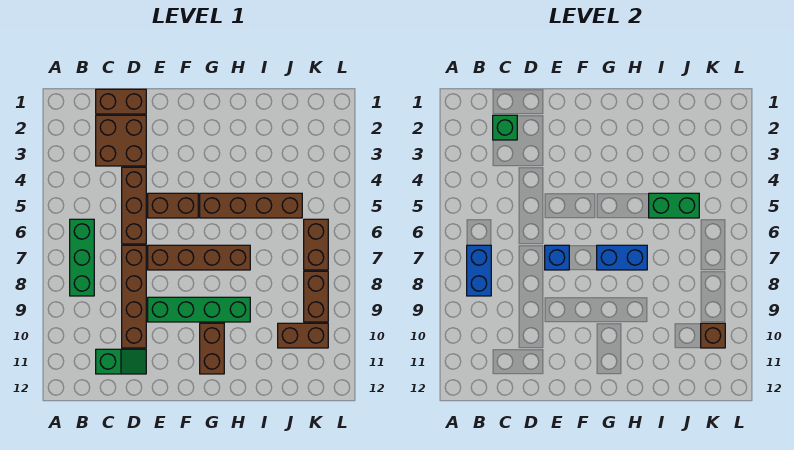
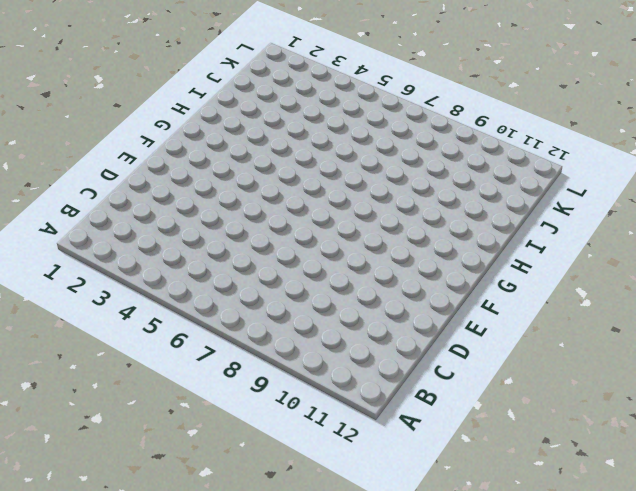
none -> green brick B6:B8 level 1
none -> brown brick C1:D1 level 1
none -> brown brick C2:D3 level 1

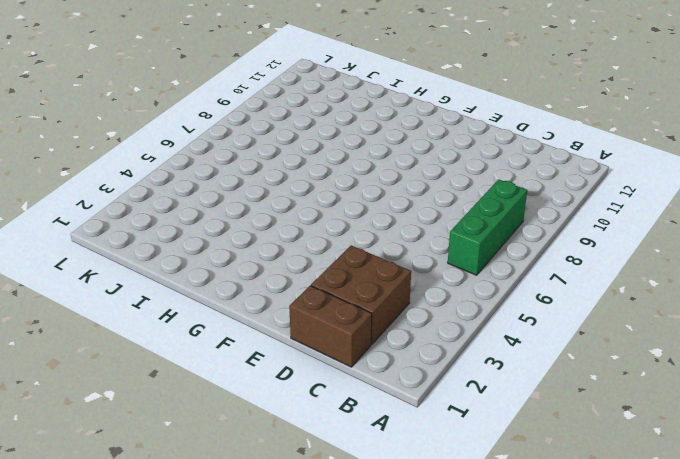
none -> green slope C11:D11 level 1 top C
none -> brown brick D4:D6 level 1
none -> brown brick D7:D10 level 1

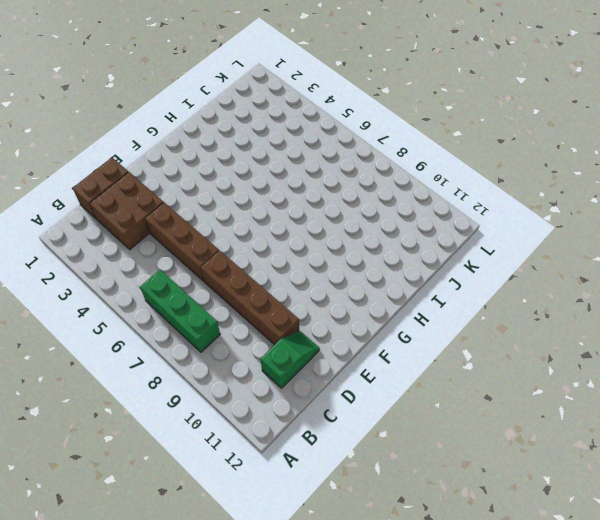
none -> brown brick E5:F5 level 1
none -> brown brick E7:H7 level 1
none -> green brick E9:H9 level 1

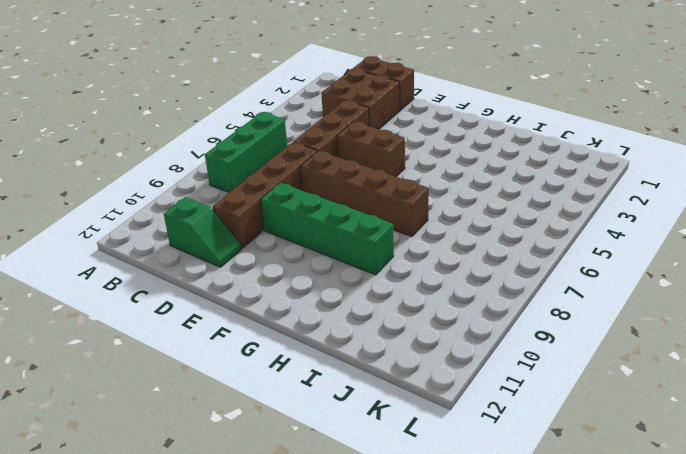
none -> brown brick G5:J5 level 1
none -> brown brick G10:G11 level 1
none -> brown brick J10:K10 level 1

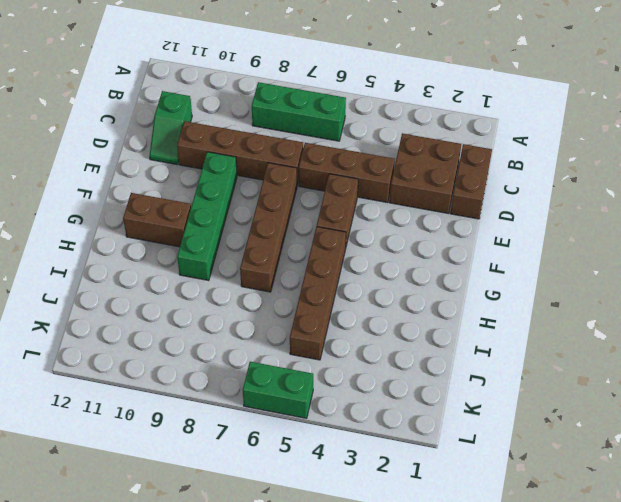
green brick L5:L6 level 1 -> green brick I5:J5 level 2
none -> brown brick J10:K10 level 1
none -> brown brick K6:K7 level 1
none -> brown brick K8:K9 level 1

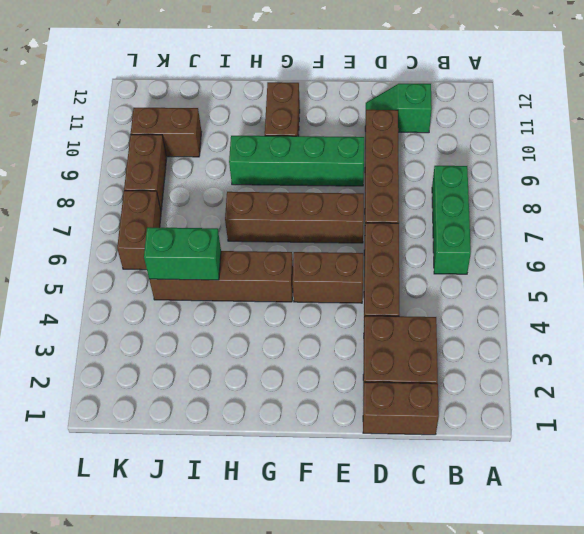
none -> blue brick B7:B8 level 2
none -> green brick C2 level 2
none -> blue brick E7 level 2

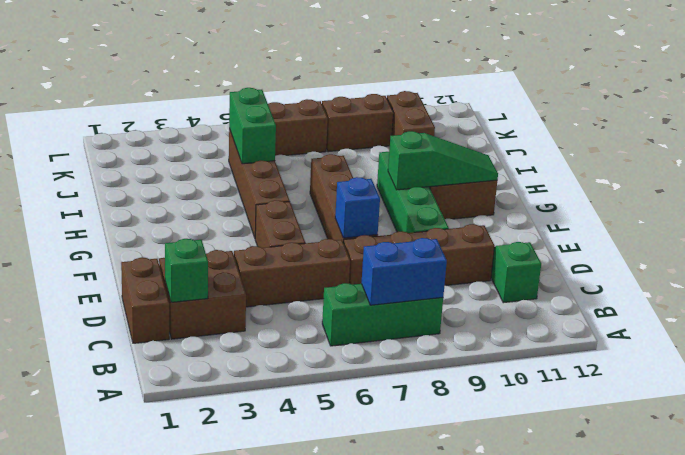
green slope G9:G11 level 2 top 9 -> none
none -> blue brick G7:H7 level 2
none -> brown brick K10 level 2

